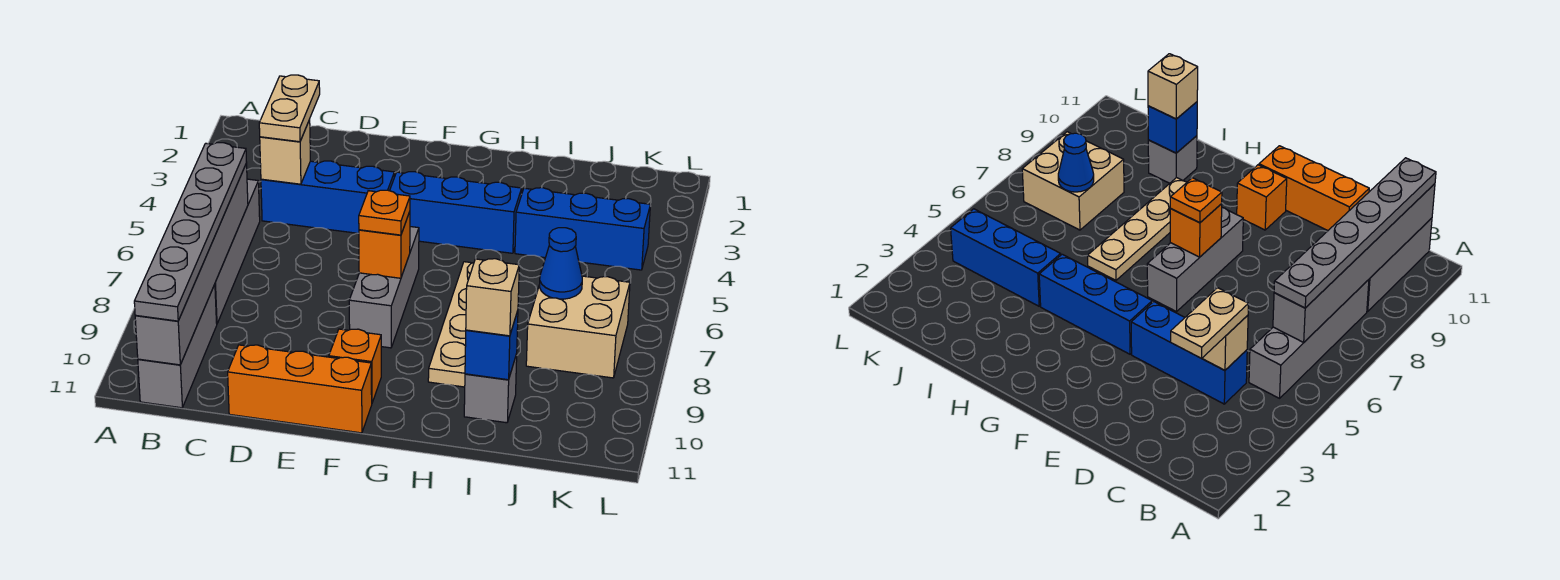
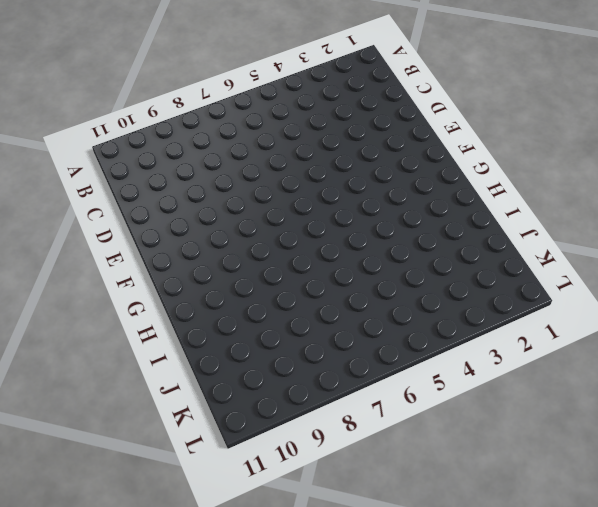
none -> grey brick B5:B8 level 1
none -> grey brick B9:B11 level 1
none -> blue brick C4:E4 level 1

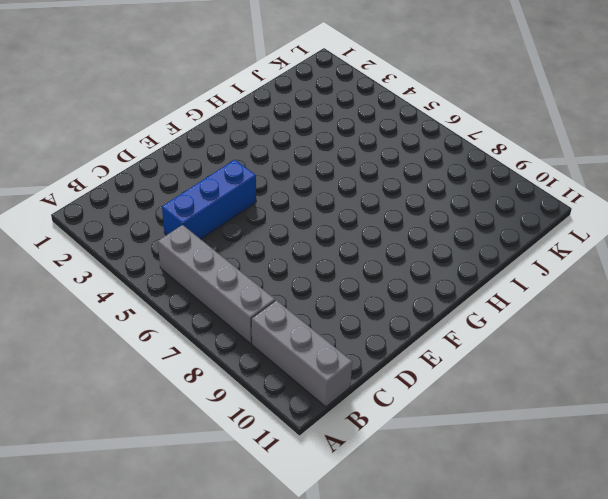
none -> orange brick D11:F11 level 1
none -> blue brick F4:H4 level 1
none -> grey brick F6:F8 level 1

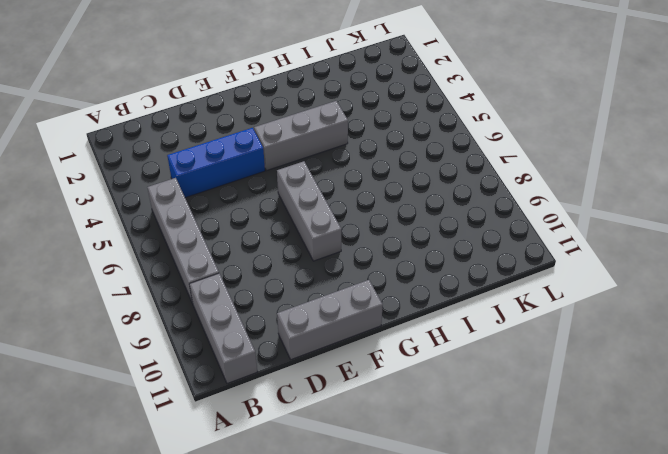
grey brick D11:F11 level 1 -> orange brick D11:F11 level 1
grey brick F4:H4 level 1 -> blue brick F4:H4 level 1
none -> orange brick F10 level 1
none -> tan plate H6:H9 level 1
none -> blue brick I4:K4 level 1

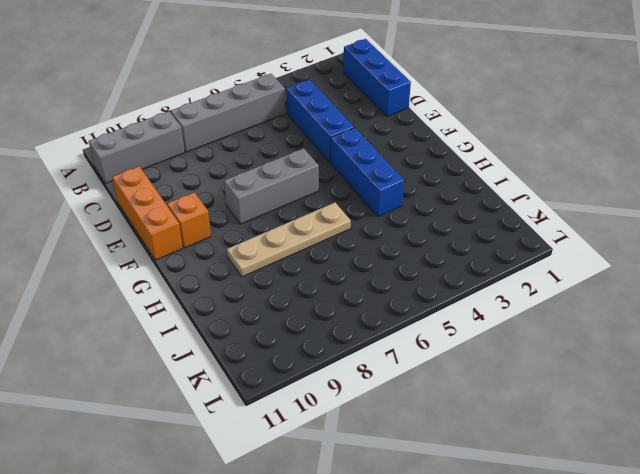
blue brick B1:D1 level 1 -> blue brick I4:K4 level 1
none -> grey brick I10 level 1
none -> tan brick J7:K8 level 1
none -> grey brick B6:B11 level 2

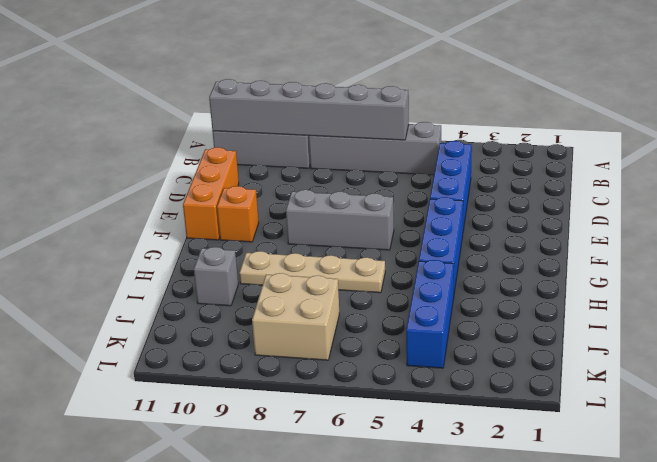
none -> tan brick C4 level 2
none -> orange brick F7 level 2
none -> blue brick I10 level 2

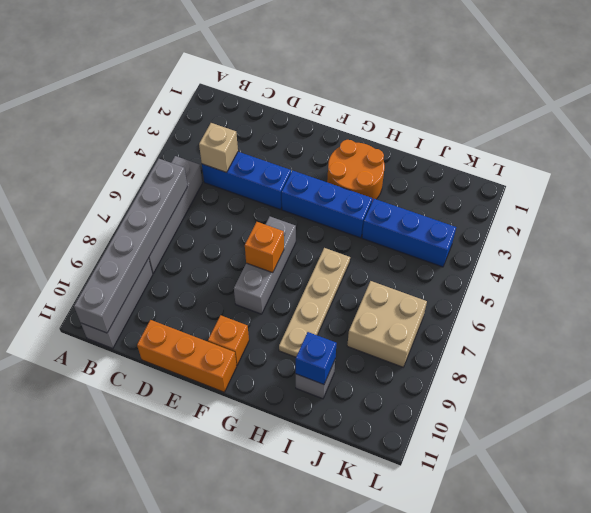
orange round brick G2:H3 level 1 -> none
none -> blue cone J7 level 2
none -> grey plate B6:B11 level 3
none -> tan plate C3:C4 level 3

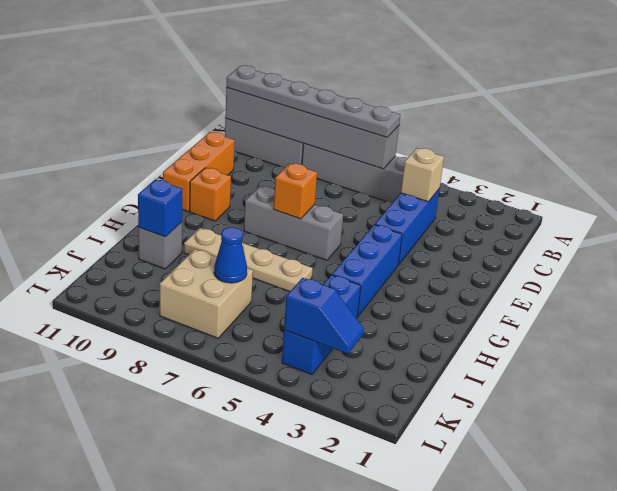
blue slope K3:K4 level 2 top 4 -> none
none -> tan plate C3:C4 level 3
none -> orange plate F7 level 3
none -> tan brick I10 level 3

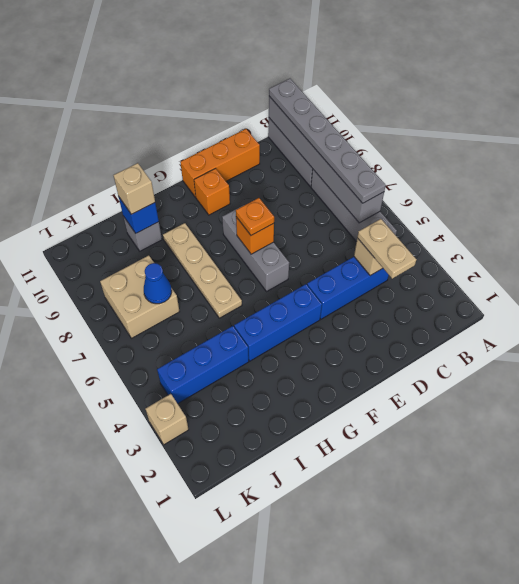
tan brick L3 level 1 -> none

